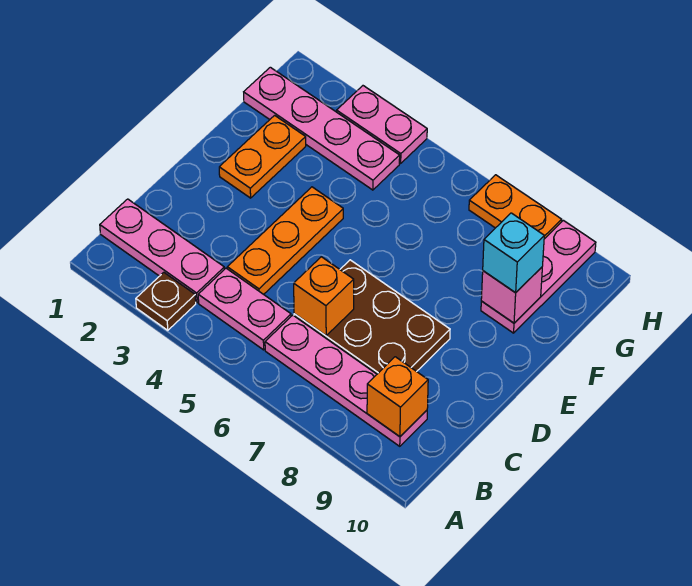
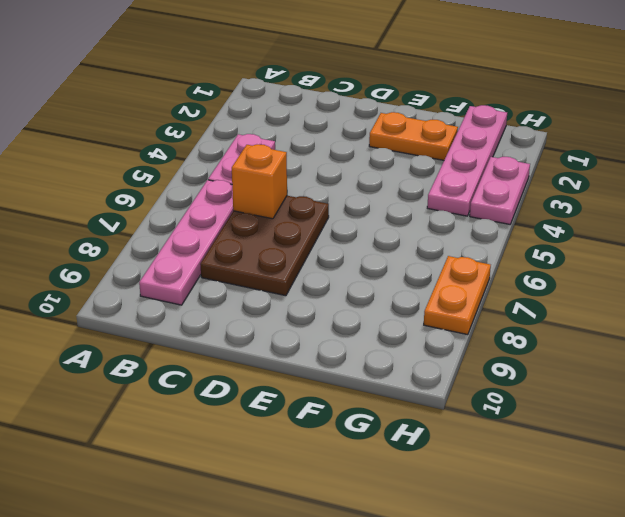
none -> brown plate A3 level 1
none -> pink plate B1:B3 level 1
none -> orange plate C4:E4 level 1

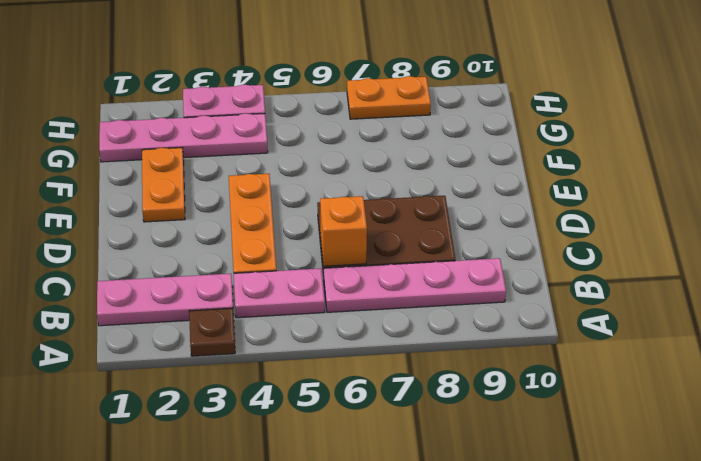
none -> pink plate F9:H9 level 1
none -> orange brick B9 level 2
none -> pink brick F9 level 2

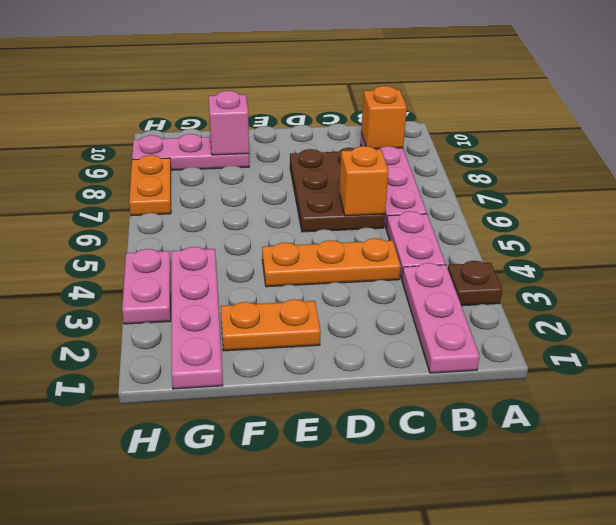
none -> cyan brick F9 level 3

